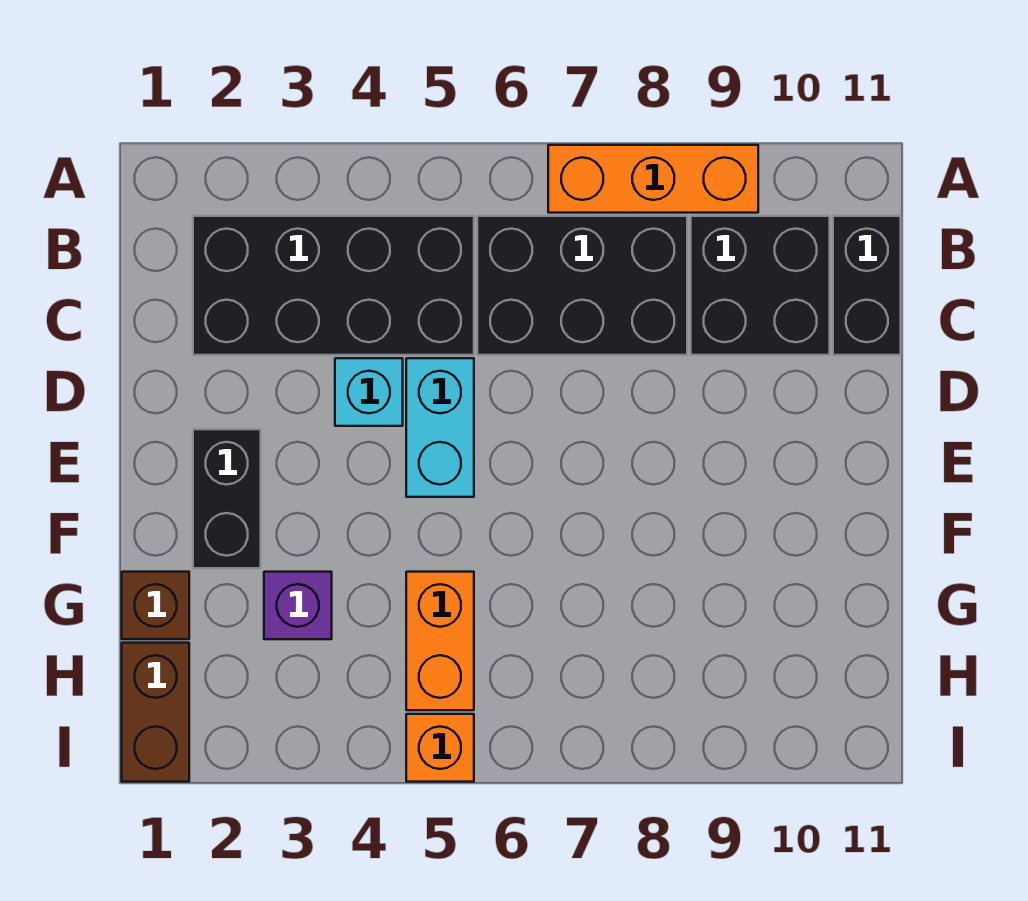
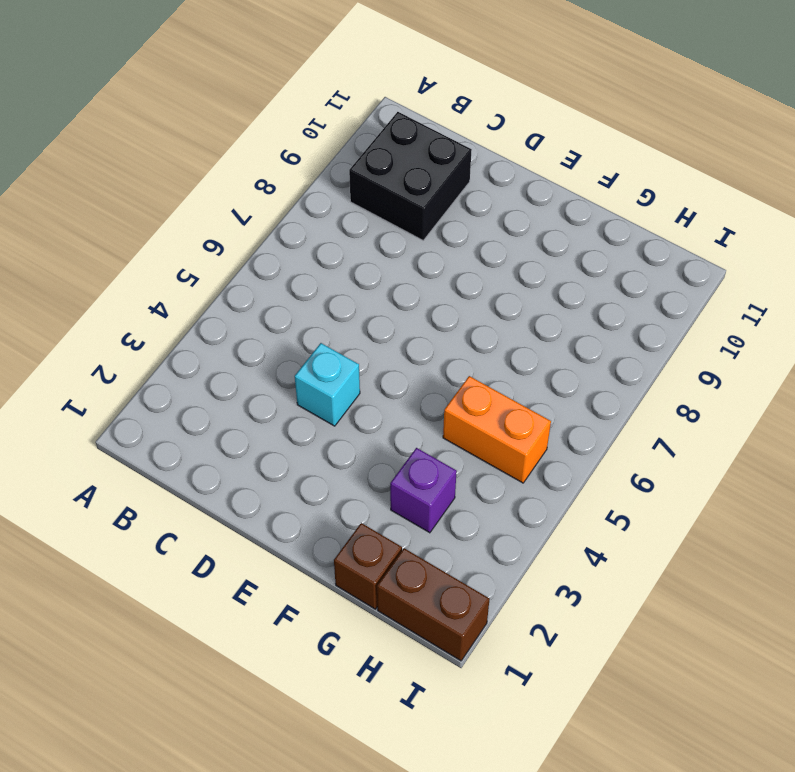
none -> orange brick A7:A9 level 1
none -> black brick B2:C5 level 1
none -> black brick B6:C8 level 1

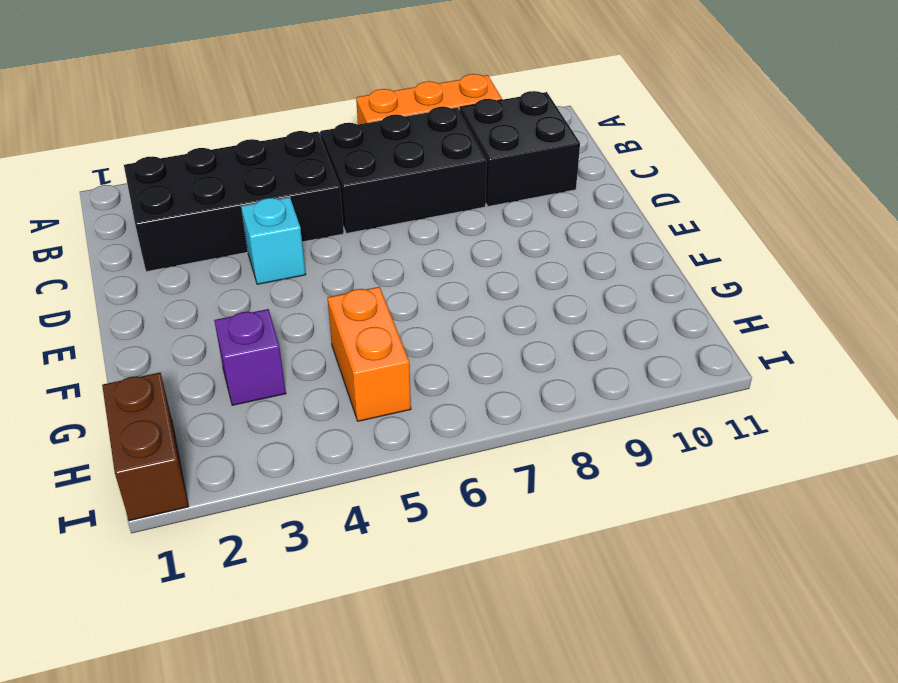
none -> black brick B11:C11 level 1
none -> cyan brick D5:E5 level 1
none -> black brick E2:F2 level 1

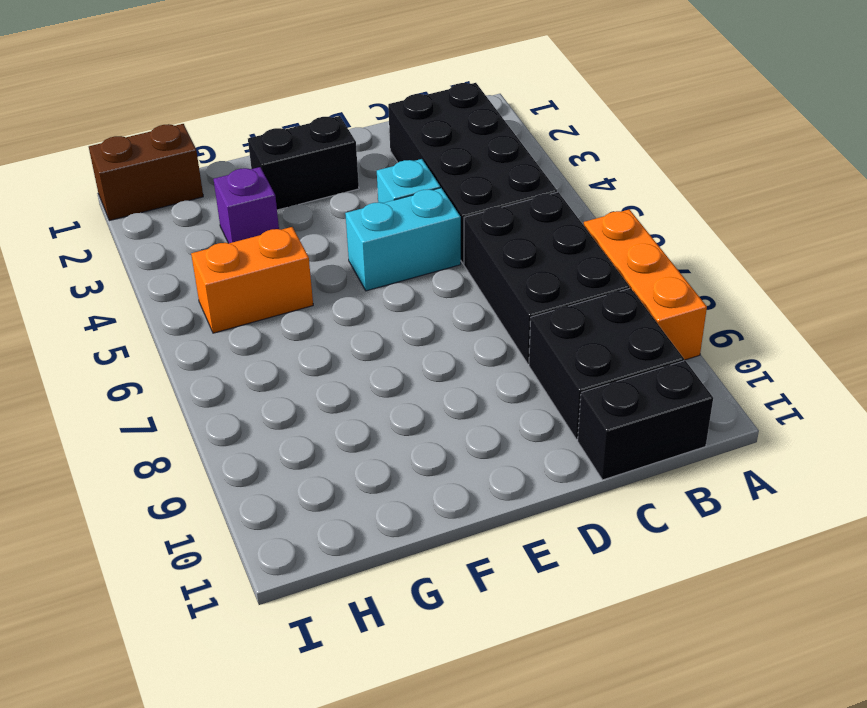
none -> brown brick G1 level 1
none -> orange brick I5 level 1

